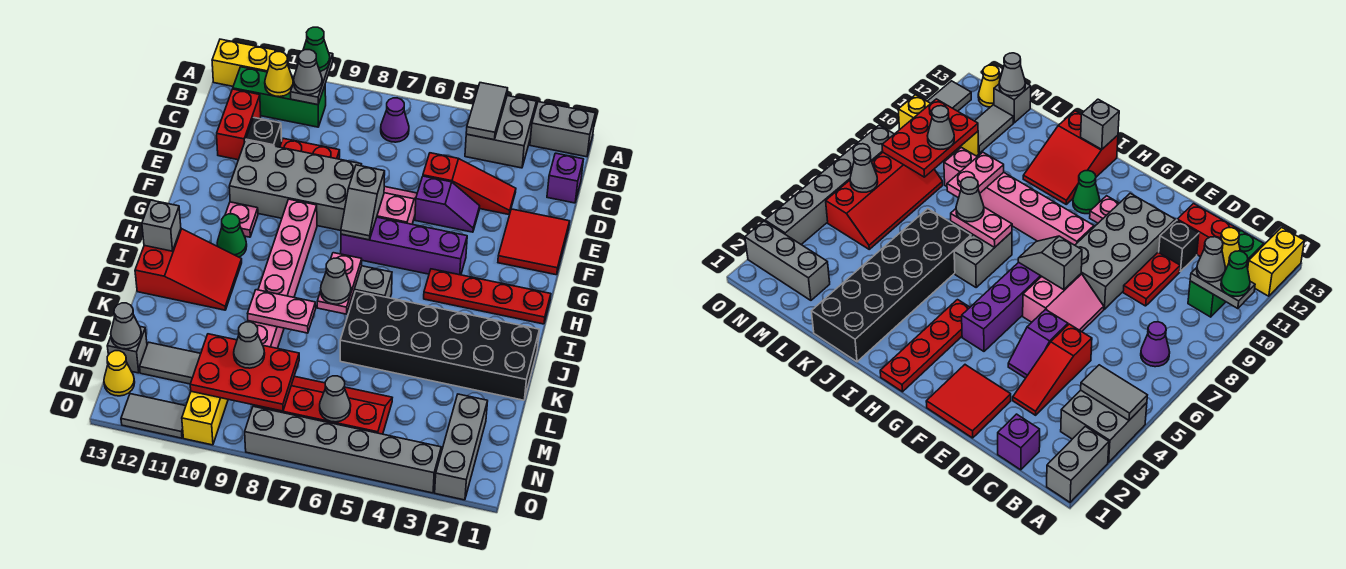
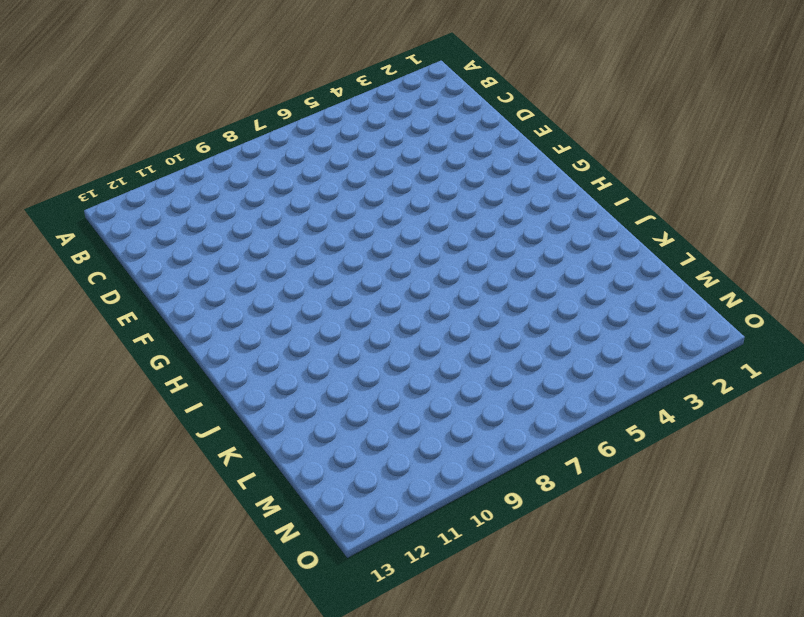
none -> grey brick A1:A2 level 1
none -> grey brick A3:B4 level 1
none -> yellow brick A12:A13 level 1
none -> purple cone B7 level 1

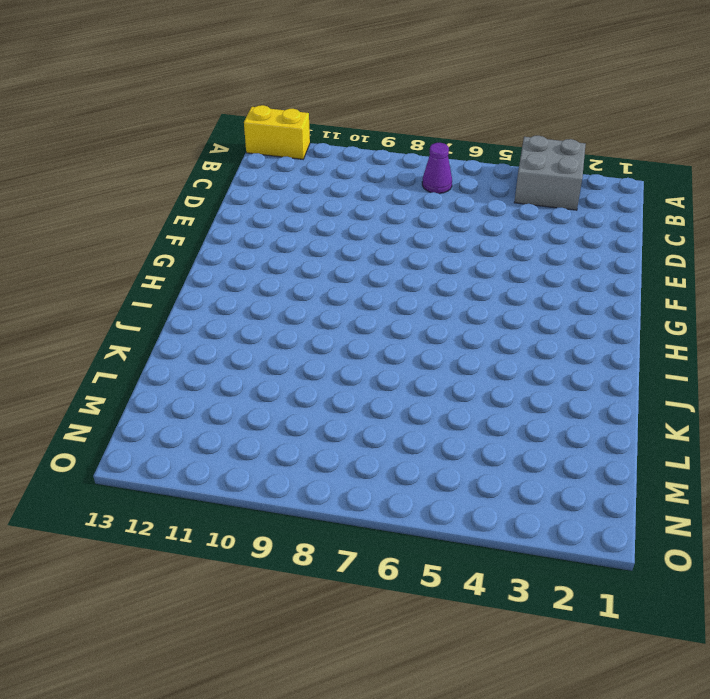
none -> grey brick A1:A2 level 1
none -> green brick B10:B12 level 1
none -> purple brick C1 level 1
none -> red brick C12:D12 level 1

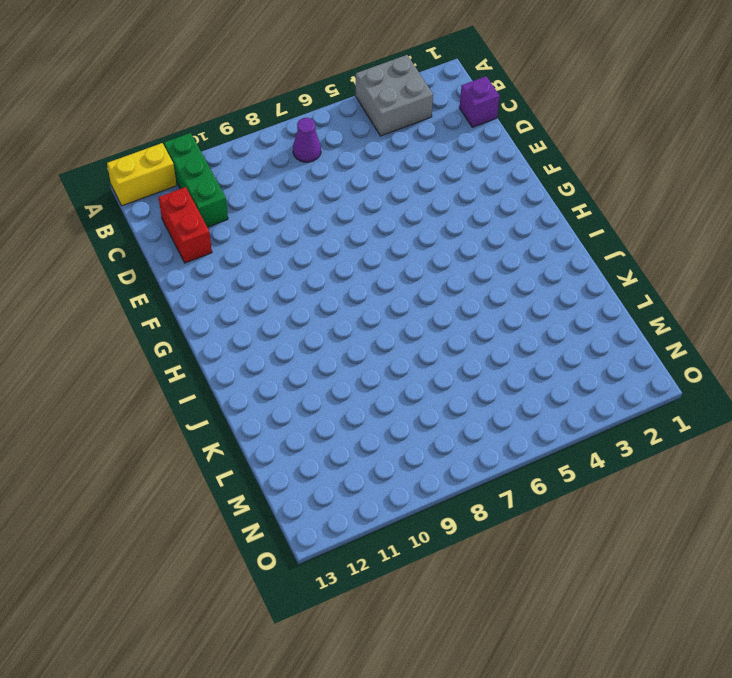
green brick A11:C11 level 1 -> green brick B10:B12 level 1
none -> grey brick A1:A2 level 1
none -> red slope D3:D5 level 1 top 5
none -> red plate D9:D10 level 1
none -> black brick D11 level 1

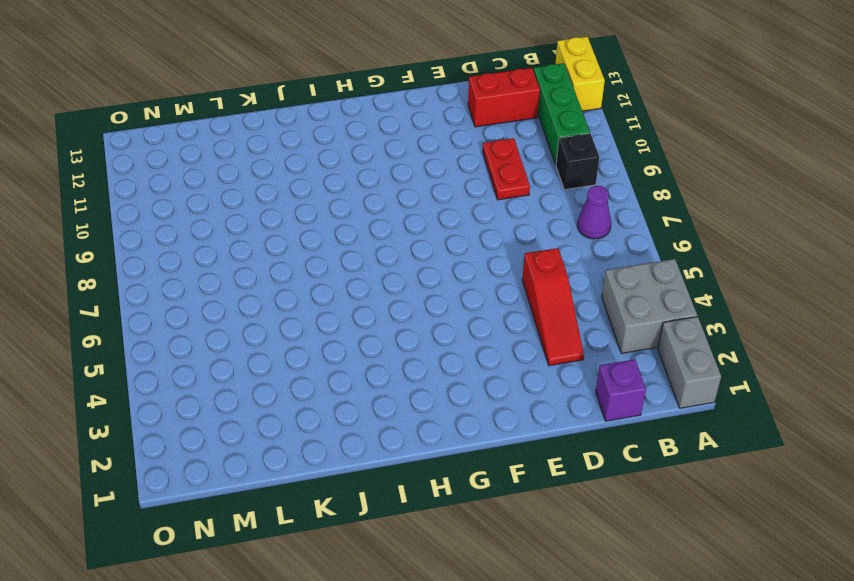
black brick B9 level 1 -> black brick D11 level 1
none -> red tile E1:F2 level 1
none -> purple slope E4:E5 level 1 top 5
none -> pink slope E6:F7 level 1 top F
none -> grey brick E8:F11 level 1

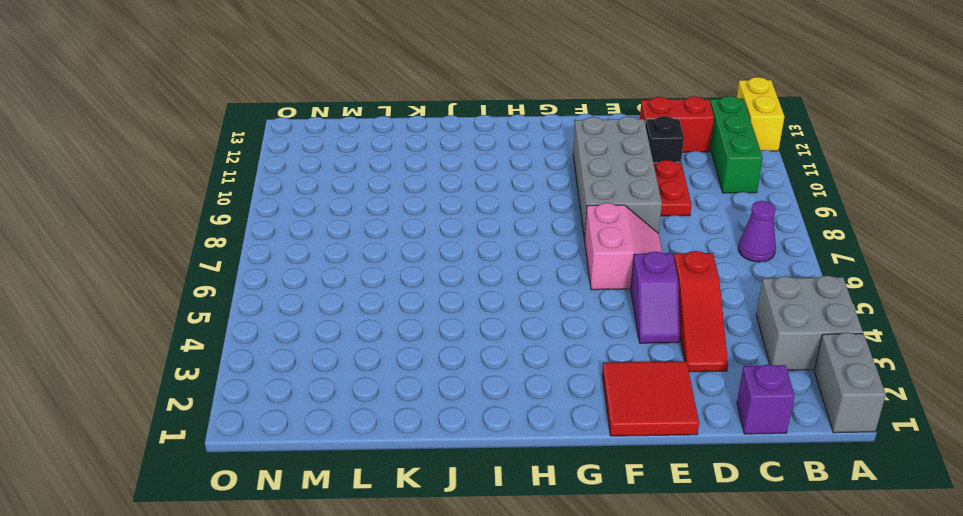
none -> purple brick G4:G7 level 1
none -> pink brick G9:L9 level 1
none -> pink plate G11 level 1
none -> red plate H1:H4 level 1

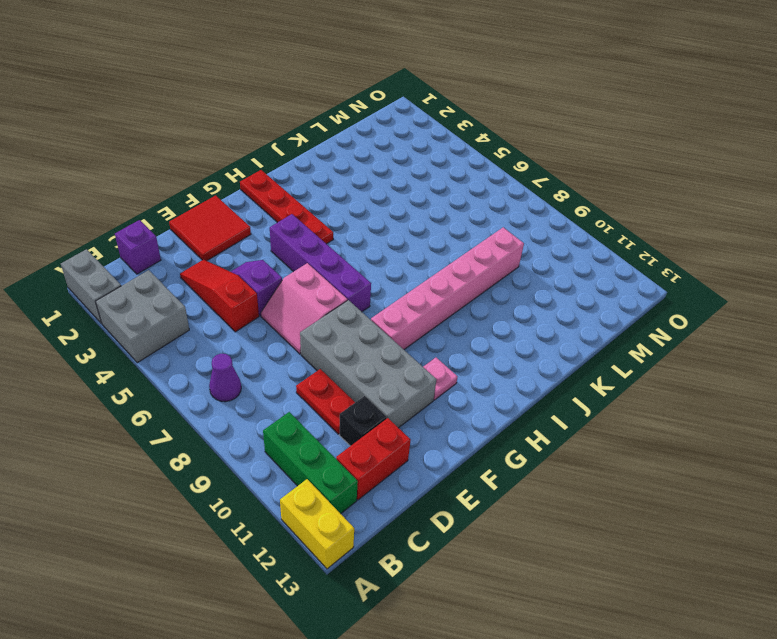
none -> green cone H11 level 1
none -> grey brick I6:I7 level 1
none -> red slope I11:J13 level 1 top 13
none -> black brick J1:K6 level 1

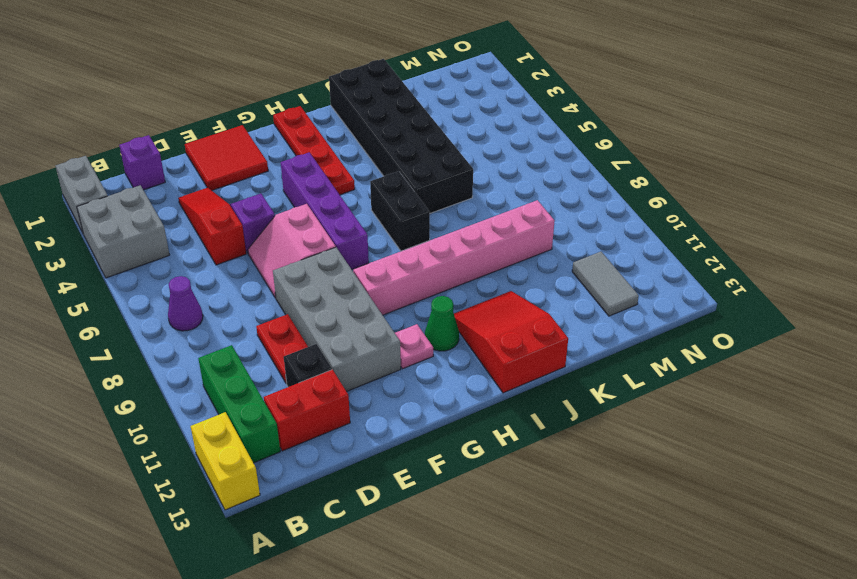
black brick I6:I7 level 1 -> grey brick I6:I7 level 1
none -> grey brick M2:O2 level 1
none -> red slope M5:N8 level 1 top N
none -> yellow brick M10:O10 level 1
none -> grey brick M13 level 1

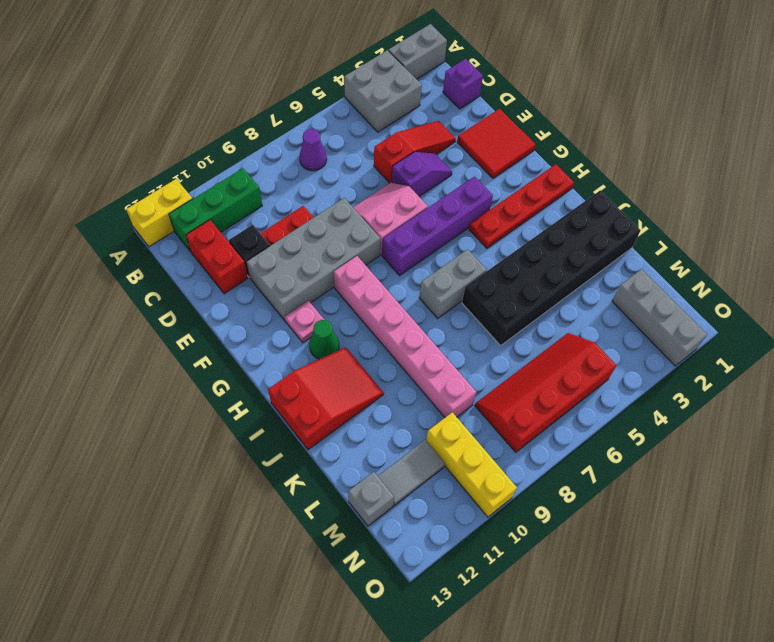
none -> yellow cone N13 level 1
none -> grey brick O3:O8 level 1
none -> grey tile O11:O12 level 1
none -> grey tile A4:B4 level 2

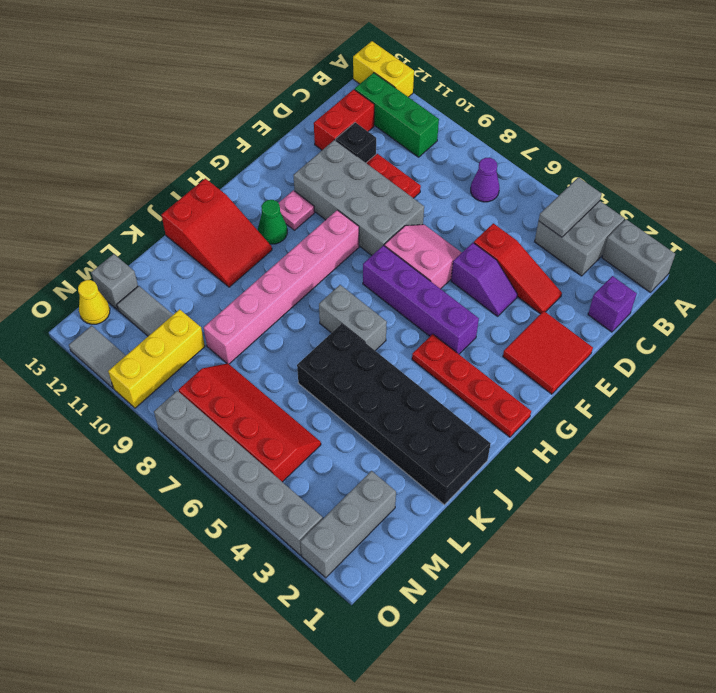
none -> grey plate A10:B10 level 2
none -> yellow cone B11 level 2
none -> grey slope F7:G7 level 2 top F
none -> pink plate I7:J7 level 2

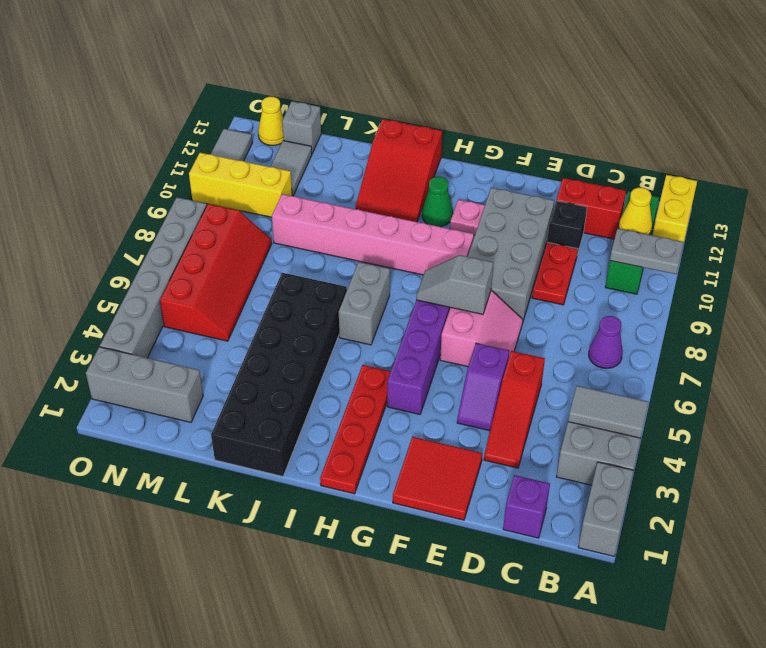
none -> pink plate I7:J7 level 2
none -> grey brick I13 level 2
none -> pink plate K8:K9 level 2
none -> red plate M8:N10 level 2

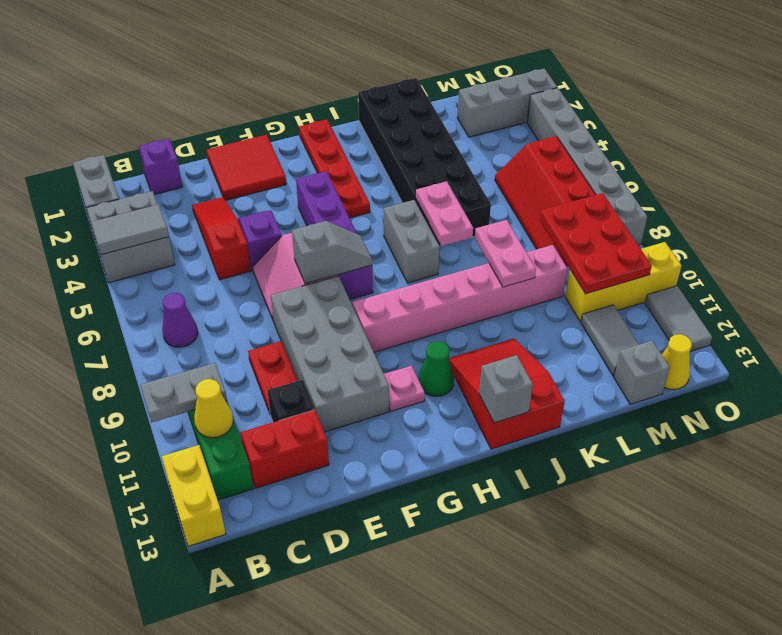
pink plate J6:J7 level 2 -> pink plate I7:J7 level 2
none -> grey cone M13 level 2
none -> grey cone N6 level 2
none -> green cone A10 level 3
none -> grey cone B10 level 3

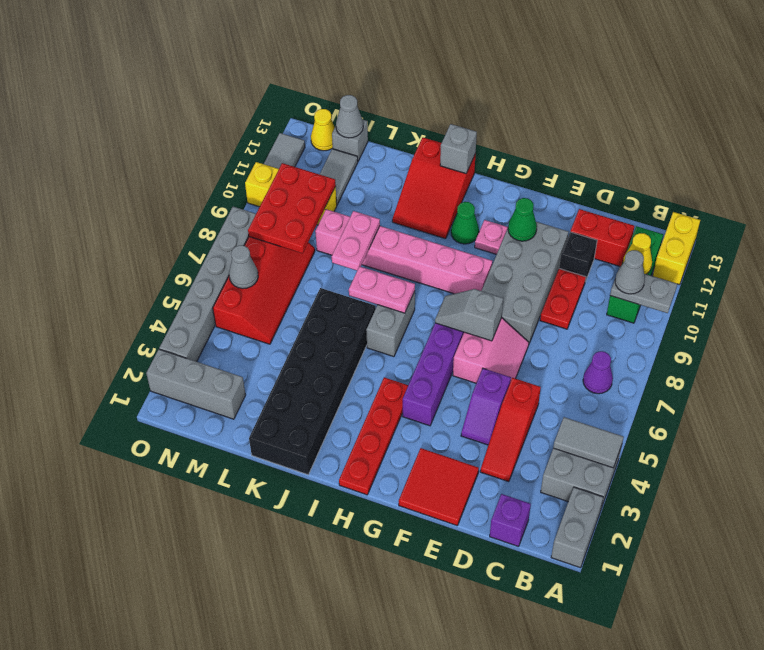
green cone F11 level 2 -> green cone A10 level 3
none -> grey cone J7 level 3
none -> grey cone M9 level 3

